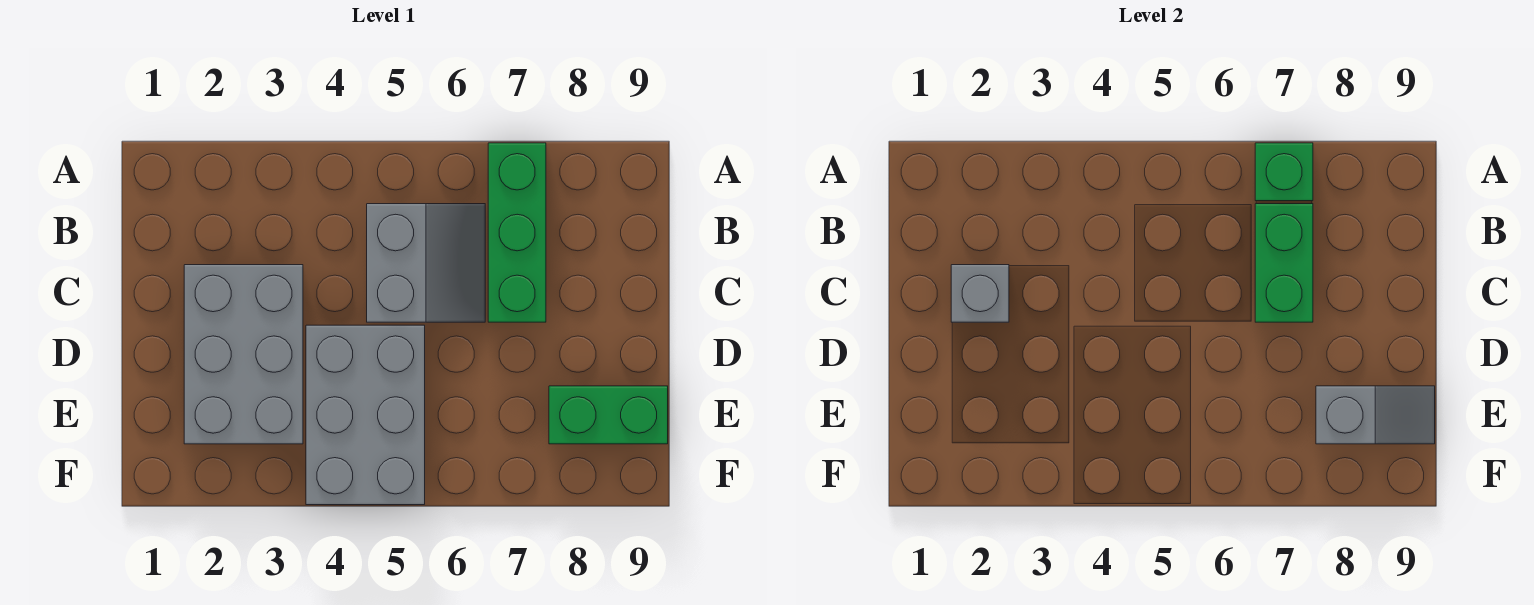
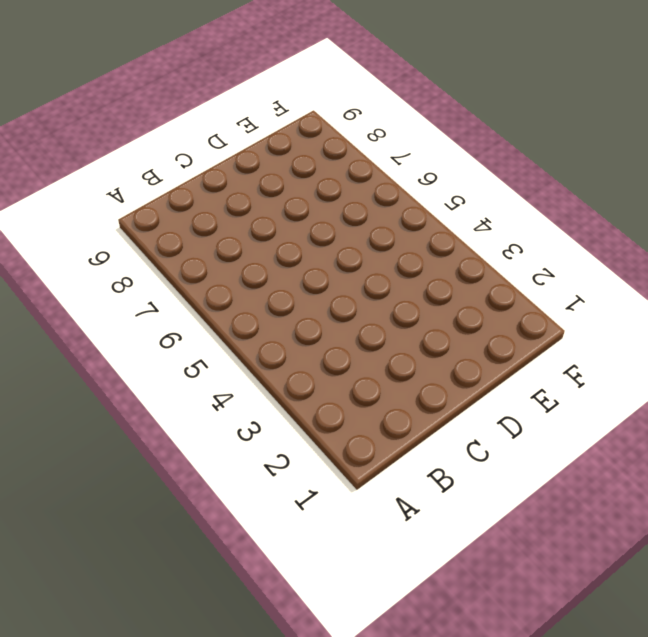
none -> green brick A7:C7 level 1
none -> grey slope B5:C6 level 1 top 5

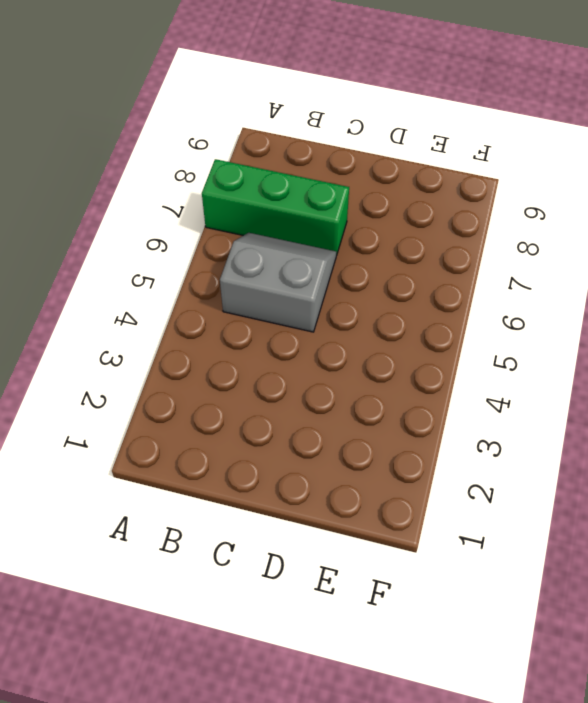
none -> grey brick C2:E3 level 1
none -> grey brick D4:F5 level 1

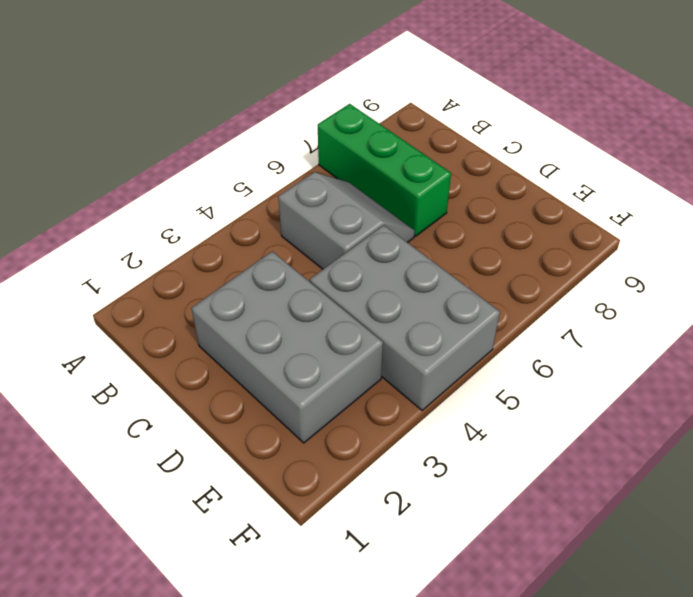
none -> green brick E8:E9 level 1
none -> green brick A7 level 2

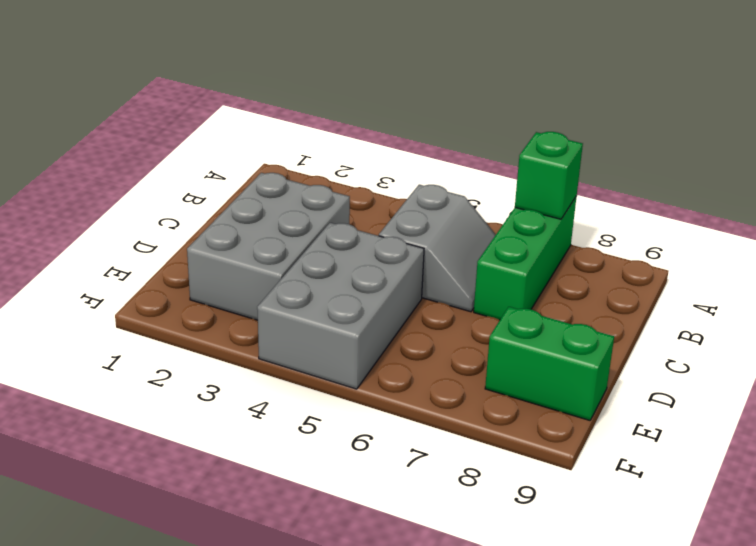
none -> green brick B7:C7 level 2
none -> grey brick C2 level 2

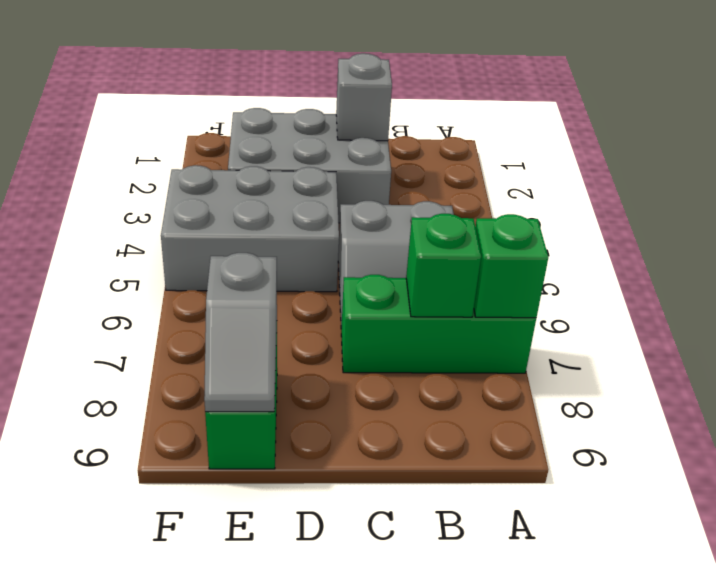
green brick B7 level 2 -> green brick B7:C7 level 2

